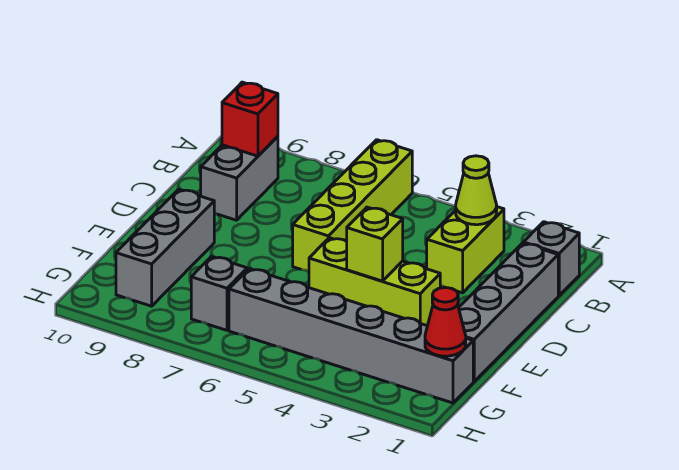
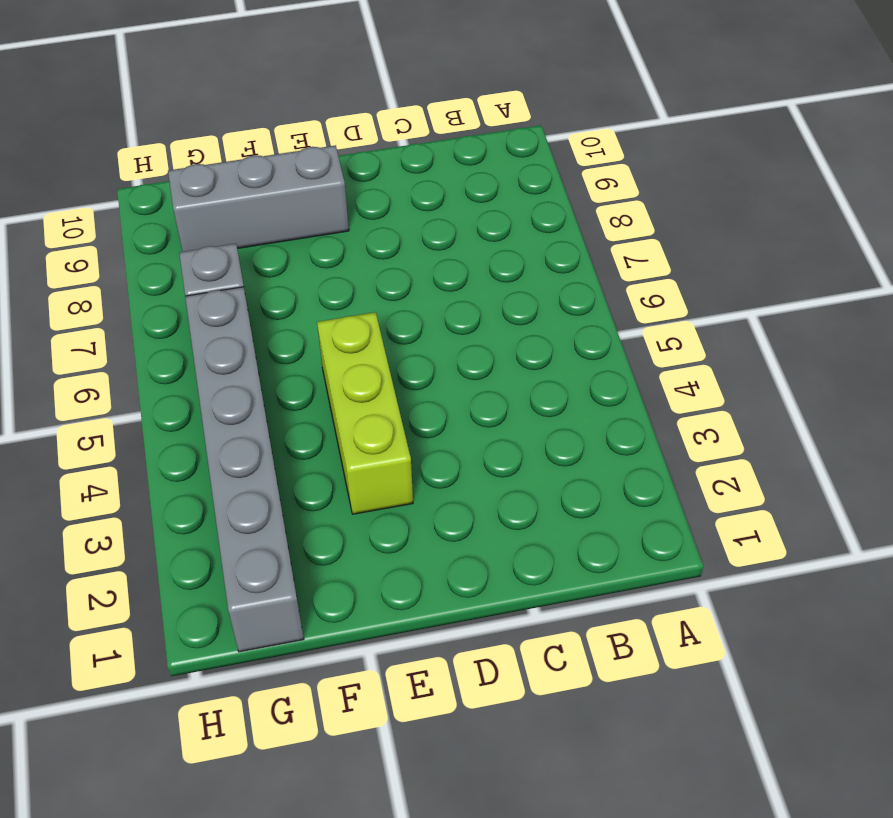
none -> lime brick A6:D6 level 1
none -> grey brick B1 level 1
none -> lime brick B3:C3 level 1

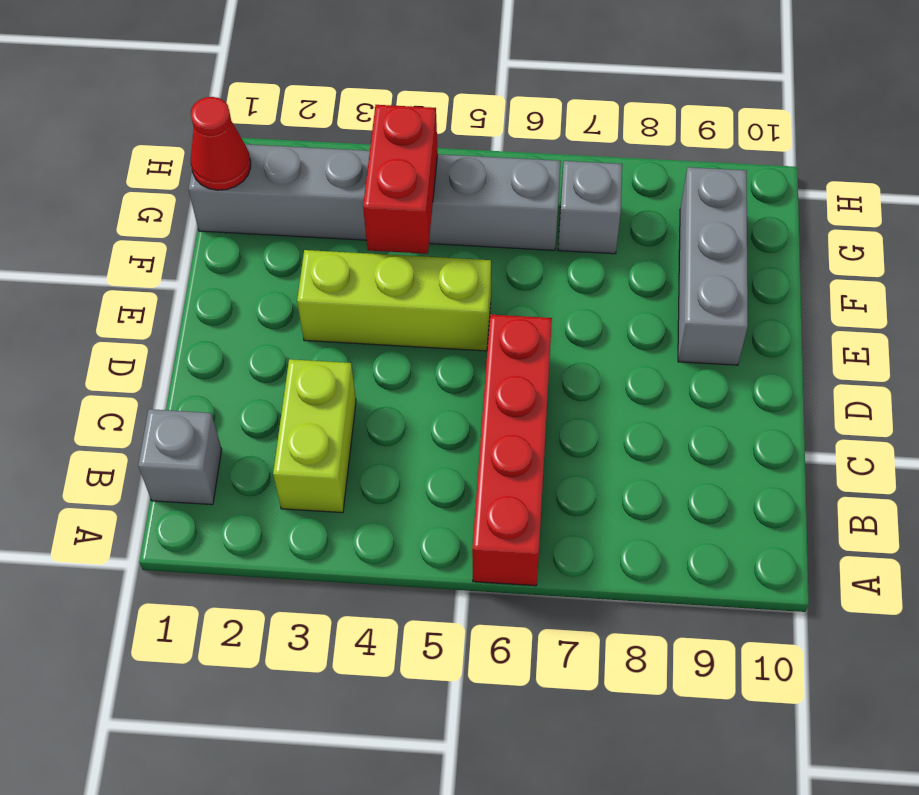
red brick A6:D6 level 1 -> lime brick A6:D6 level 1
red brick F4:G4 level 2 -> none
none -> grey brick B9:C9 level 1
none -> grey brick C1:F1 level 1
none -> lime cone B3 level 2

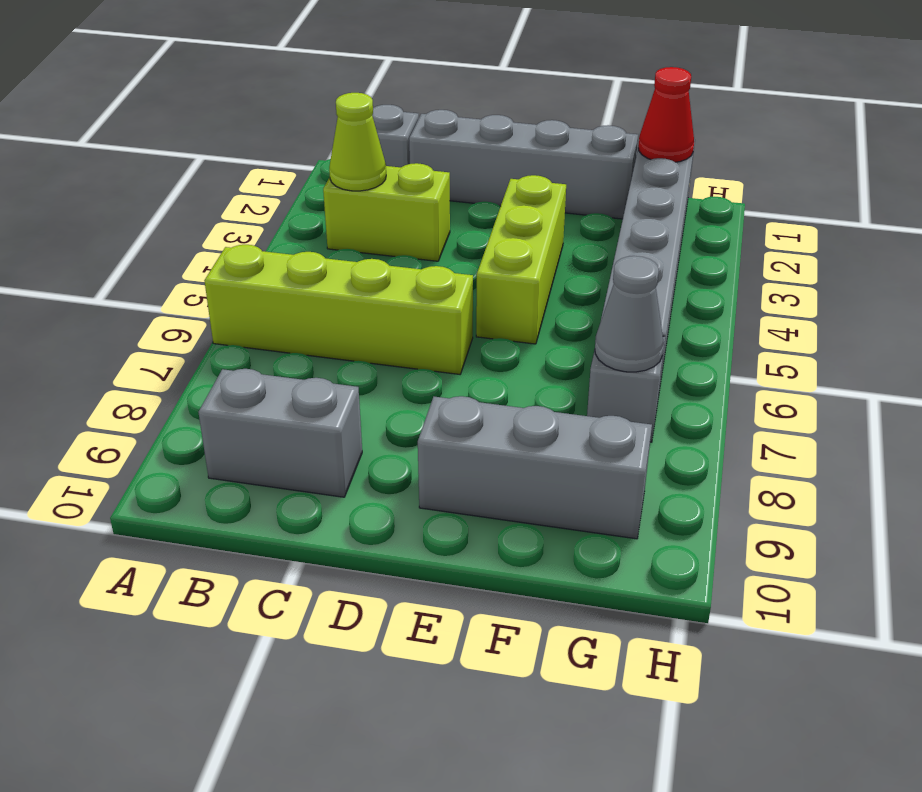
grey cone G7 level 2 -> none
none -> red brick B9 level 2
none -> lime brick E4 level 2

